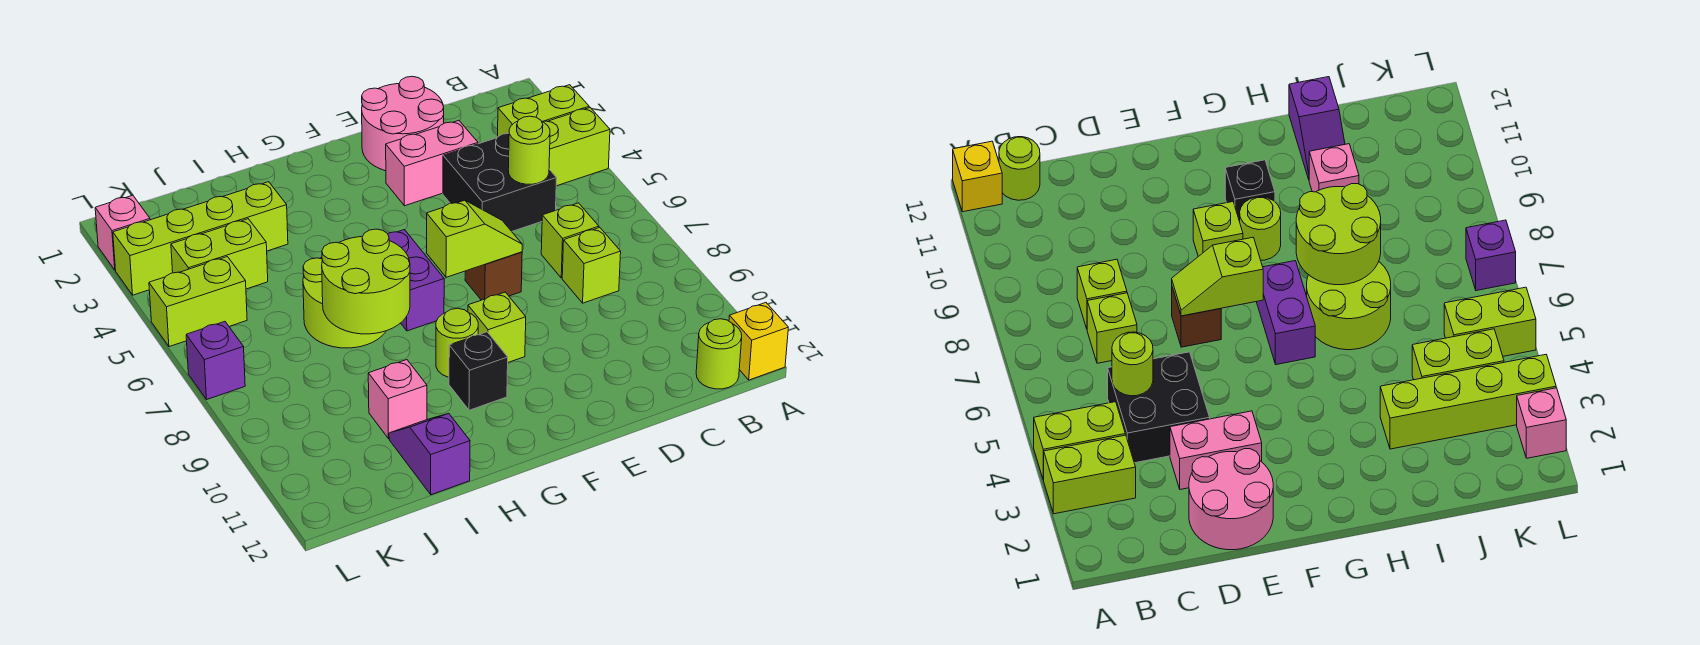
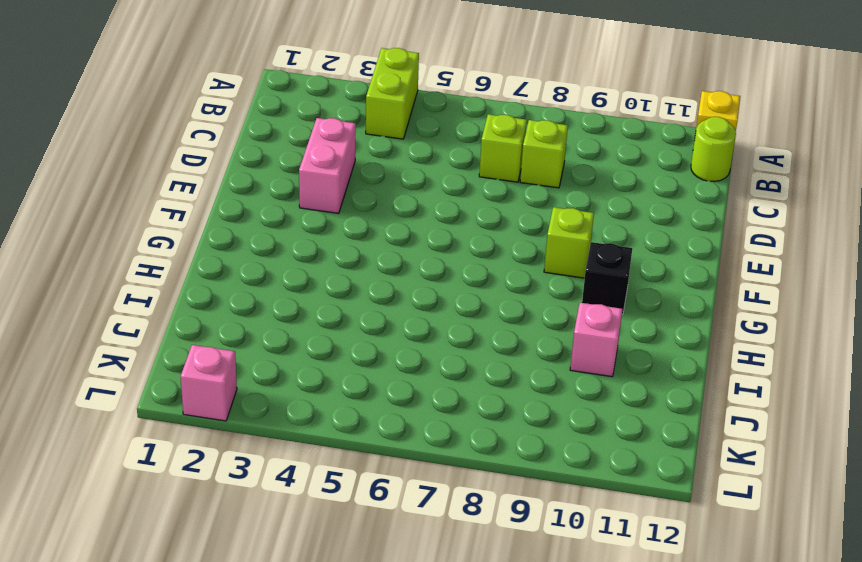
none -> lime brick A3:B3 level 1
none -> black brick C4:D5 level 1
none -> pink round brick D1:E2 level 1

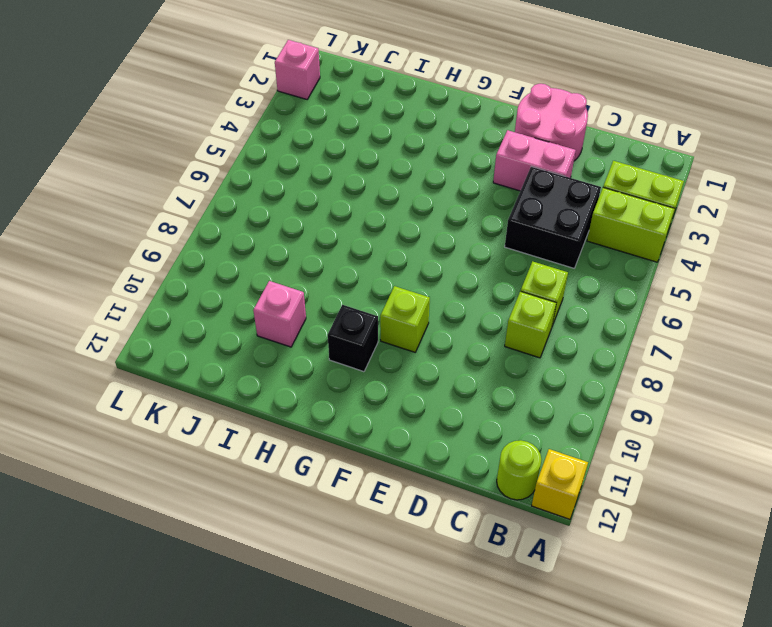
none -> brown brick E7 level 1
none -> purple brick G6:G7 level 1
none -> lime round brick G9 level 1

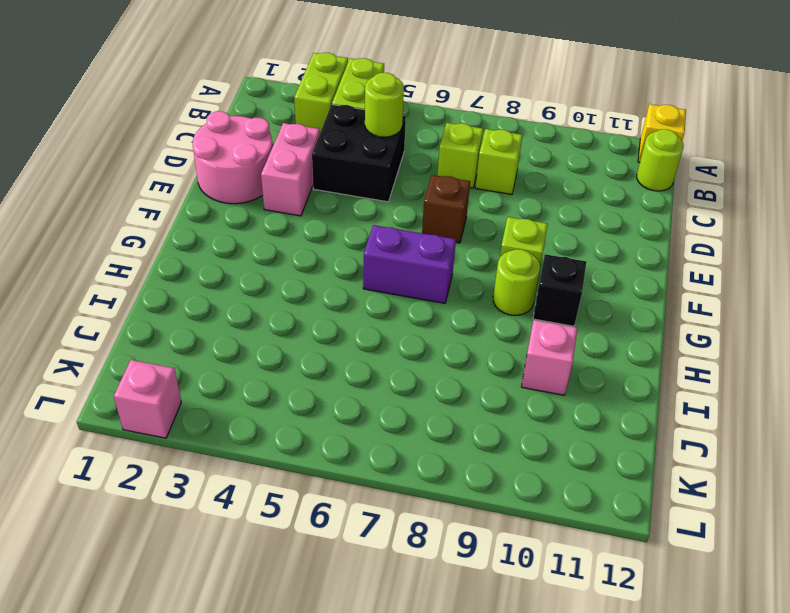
none -> lime round brick H6:I7 level 1
none -> lime brick I3:L3 level 1
none -> purple slope I11:I12 level 1 top 12

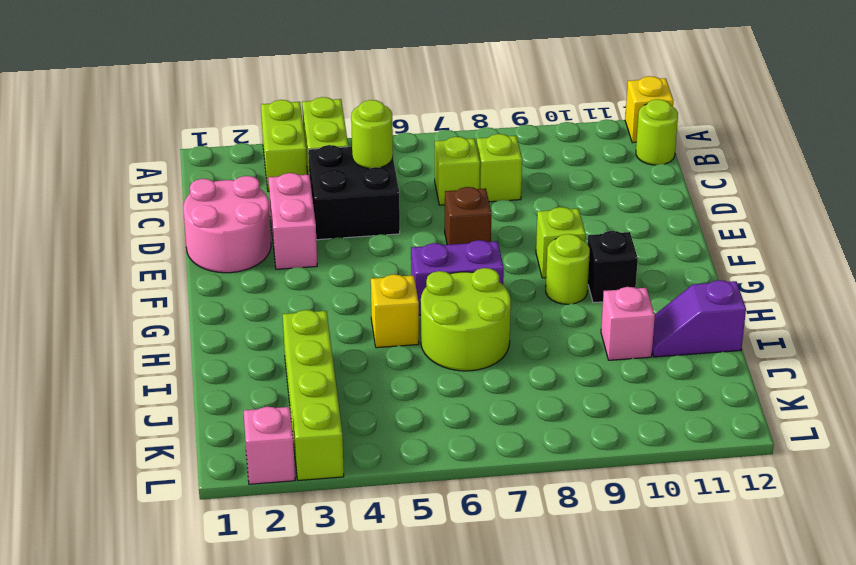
yellow brick H5 level 1 -> none
none -> lime brick J4:K4 level 1
none -> lime brick K5:L5 level 1
none -> purple brick L7 level 1

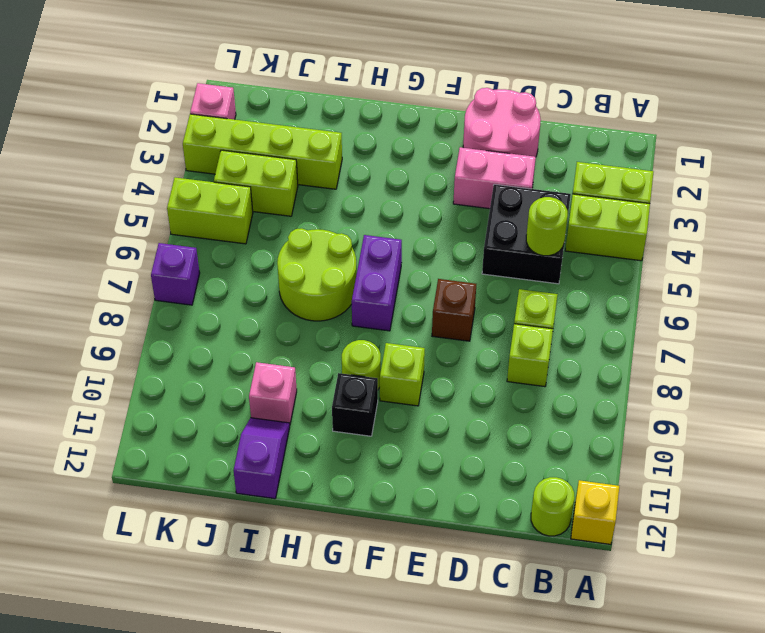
none -> lime slope E7:F7 level 2 top F
none -> lime round brick H7:I8 level 2

